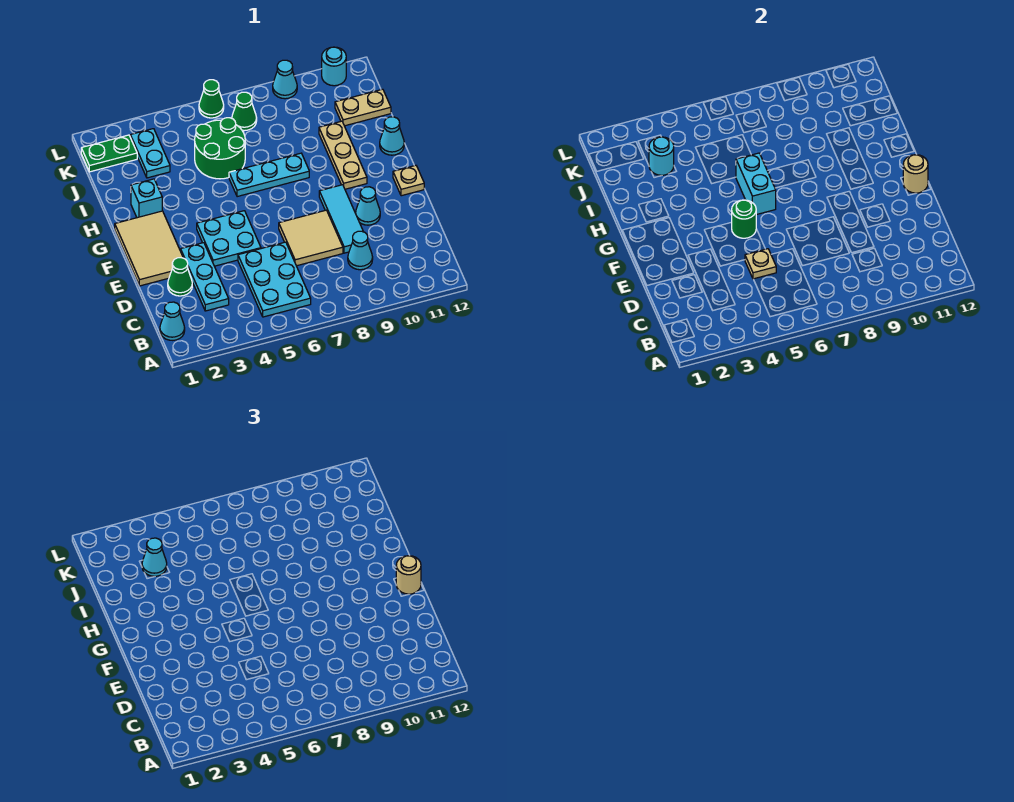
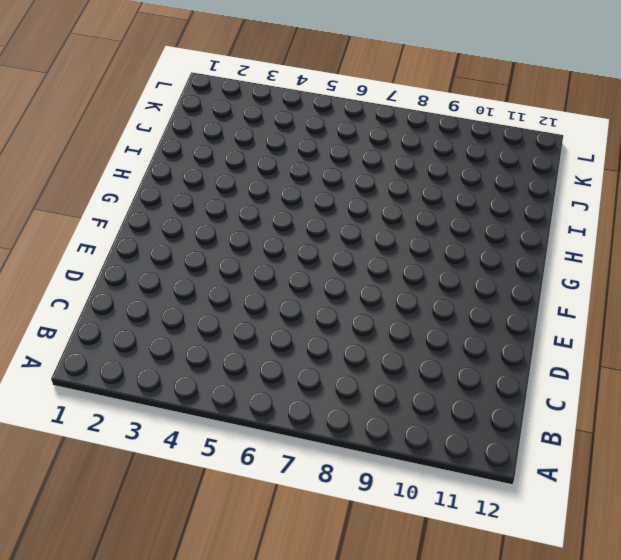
none -> cyan cone B1 level 1
none -> cyan plate B5:D6 level 1
none -> cyan plate C3:E3 level 1
none -> cyan cone C9 level 1

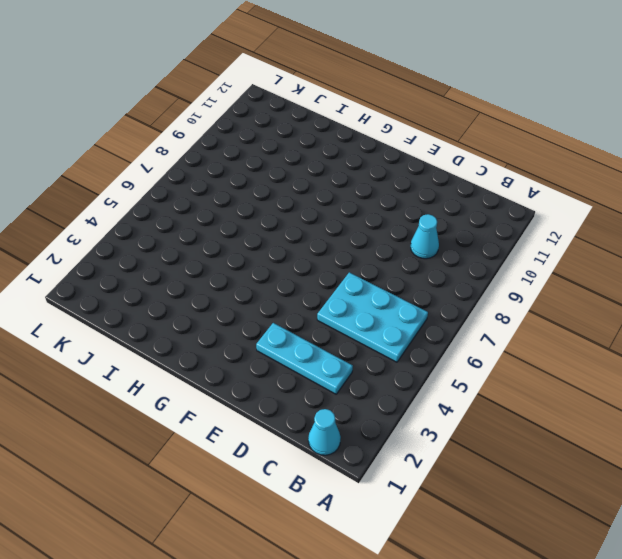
none -> green cone D2 level 1
none -> tan tile D7:E8 level 1
none -> cyan tile D9:F9 level 1
none -> tan tile E1:G2 level 1

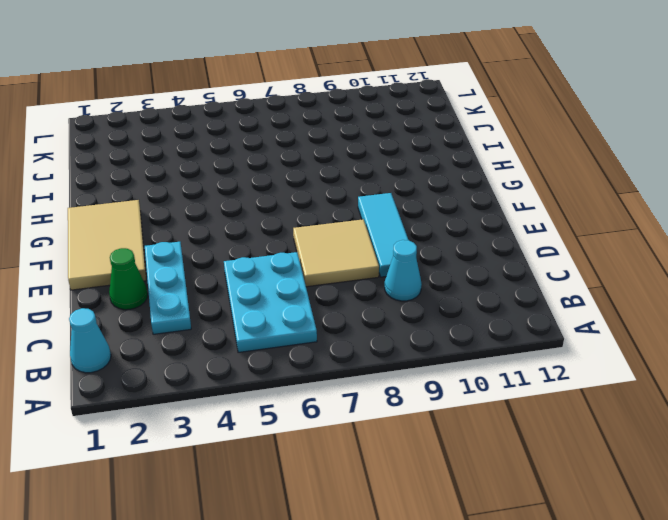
none -> cyan plate E4:F5 level 1
none -> cyan cone E10 level 1
none -> tan plate F12 level 1
none -> tan plate G10:I10 level 1

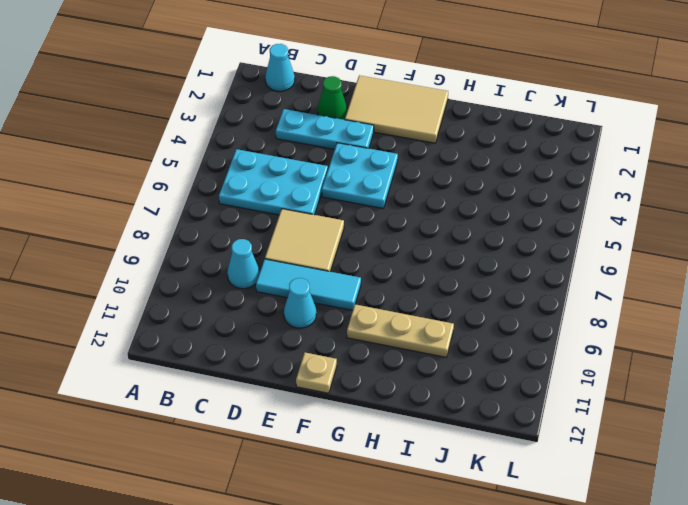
none -> cyan brick H2 level 1
none -> cyan plate H6:H8 level 1
none -> cyan cone H12 level 1
none -> green round brick I5:J6 level 1

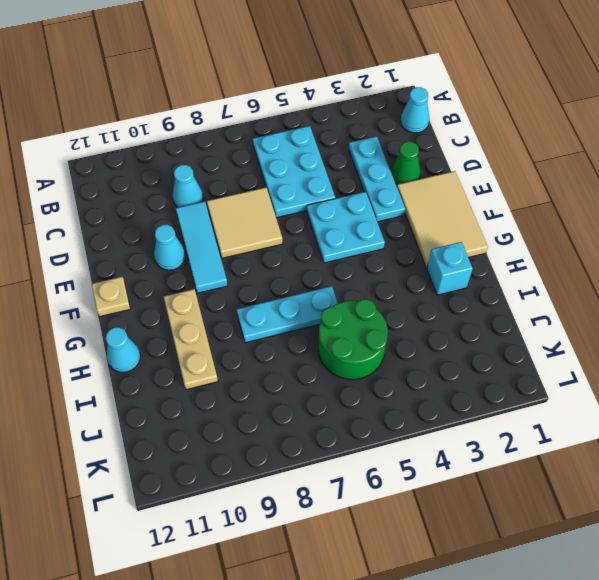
none -> cyan plate J3:K3 level 1
none -> tan plate J11:J12 level 1
none -> green plate K1:K2 level 1
none -> green cone K7 level 1

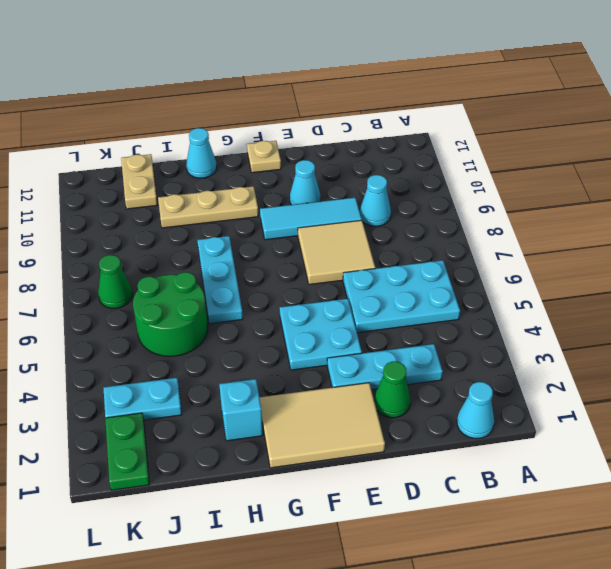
none -> green cone L6 level 1
none -> cyan cone L9 level 1
none -> cyan round brick L11 level 1
none -> tan plate D5 level 2

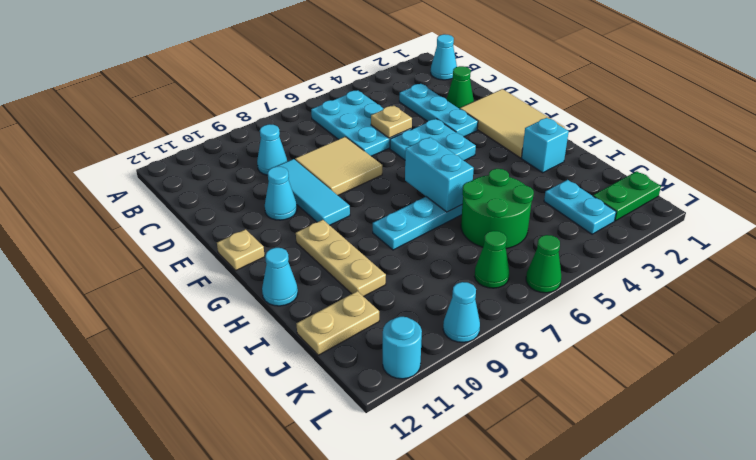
none -> green round brick F5 level 2
none -> tan round brick F12 level 2
none -> cyan round brick J3 level 2
none -> tan round brick F12 level 3

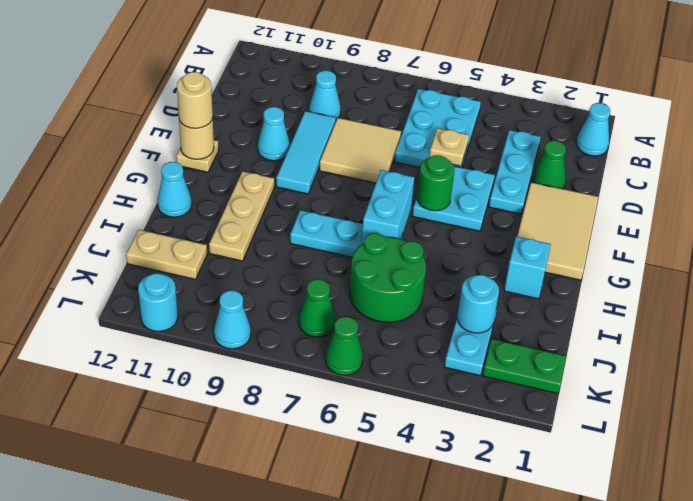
none -> cyan cone J3 level 3

